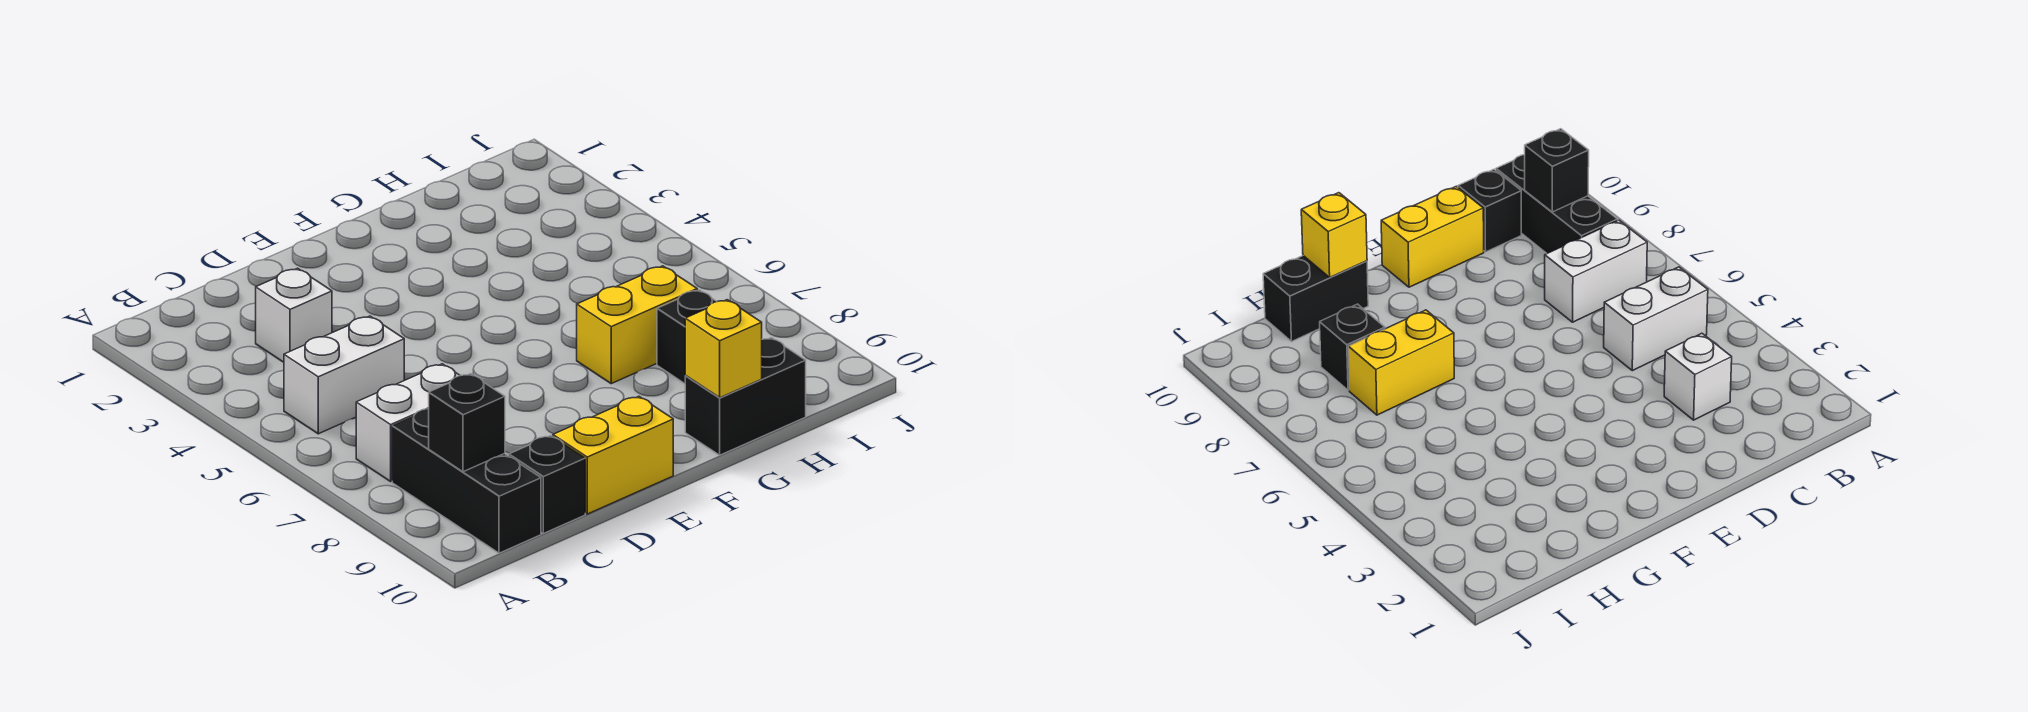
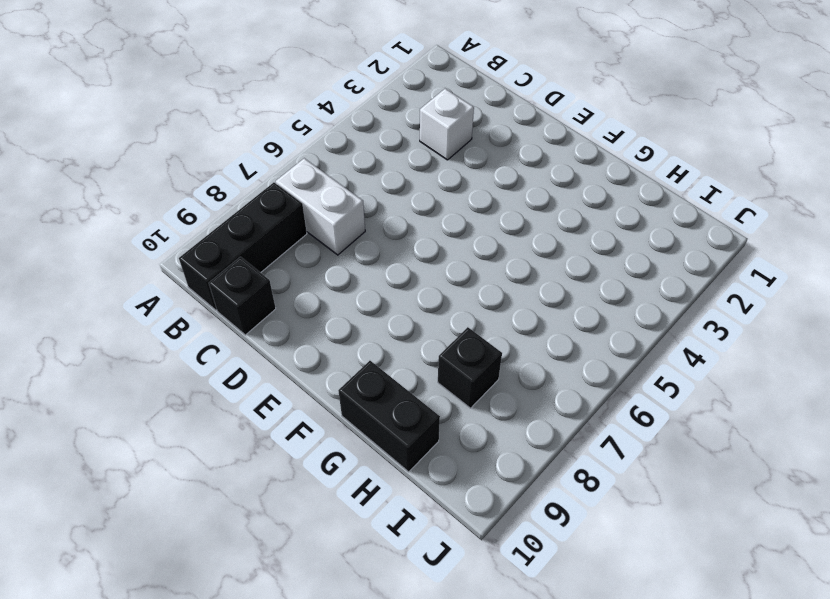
none -> white brick B5:C5 level 1
none -> yellow brick D10:E10 level 1

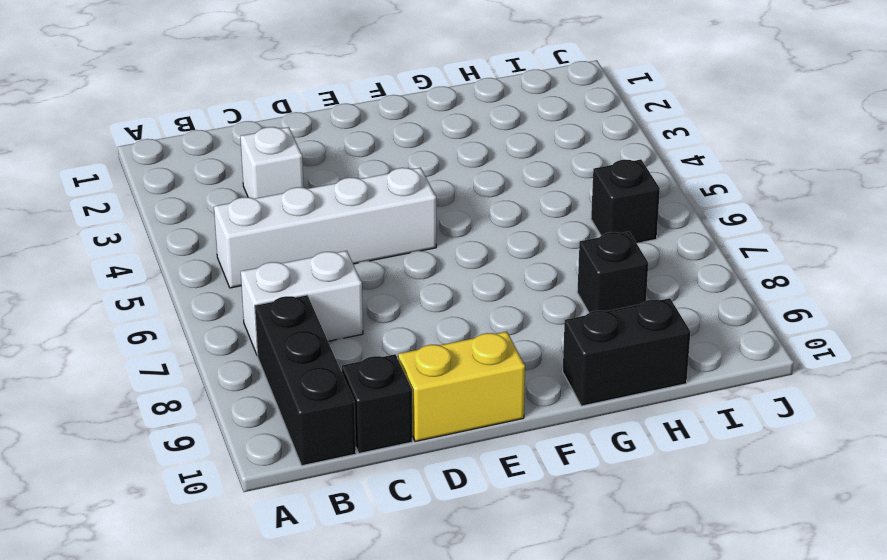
white brick B5:E5 level 1 -> white brick B5:C5 level 1
black brick I6 level 1 -> black brick B9 level 2
none -> yellow brick G7:H7 level 1
none -> yellow brick G10 level 2

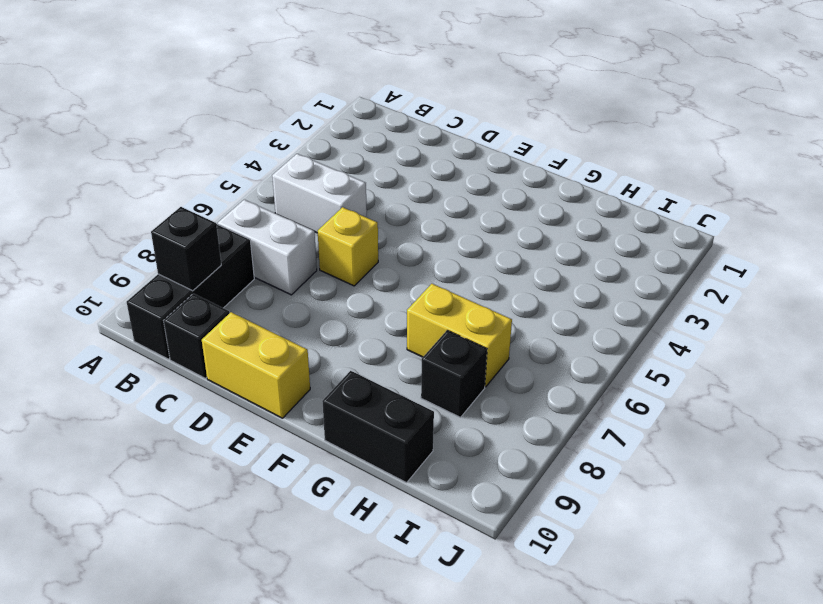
yellow brick D6 level 1 -> yellow brick G10 level 2
none -> white brick C3 level 1

